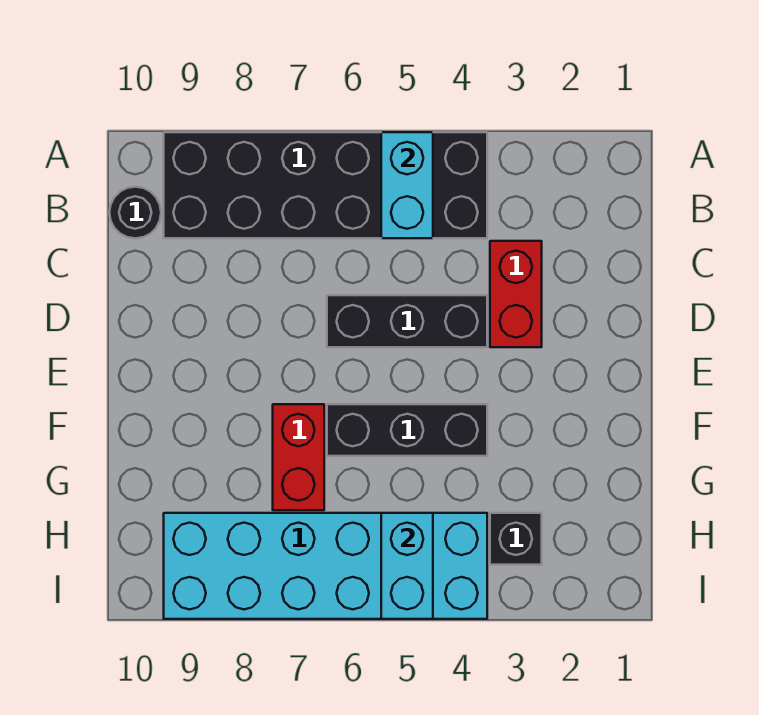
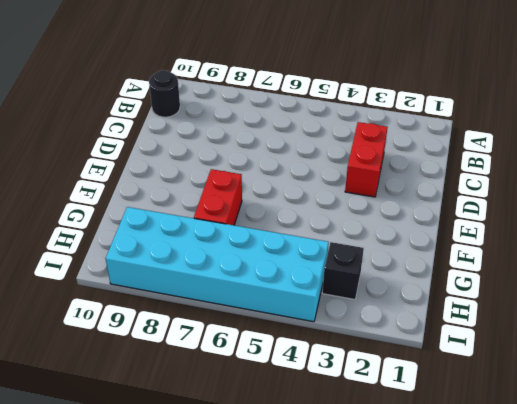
none -> black brick A4:B9 level 1
none -> black brick D4:D6 level 1

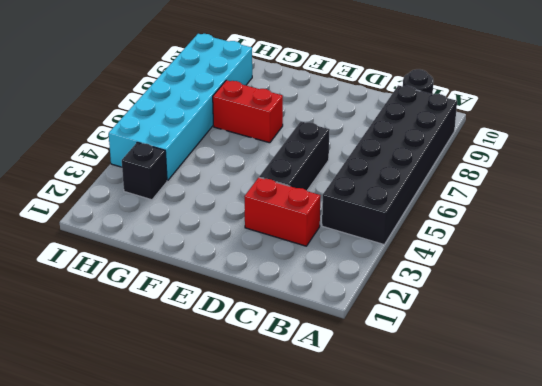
none -> black brick F4:F6 level 1
none -> cyan brick A5:B5 level 2

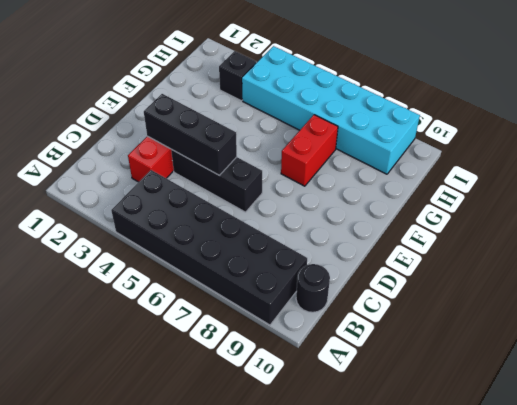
black brick D3:D5 level 2 -> black brick F4:F6 level 1
none -> cyan brick A5:B5 level 2
none -> cyan brick H5:I5 level 2

